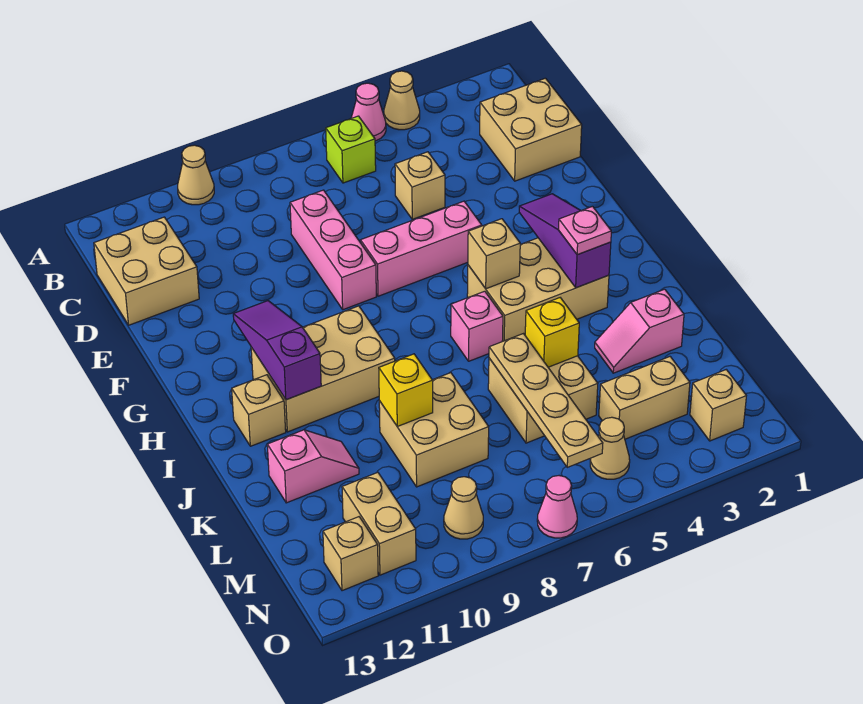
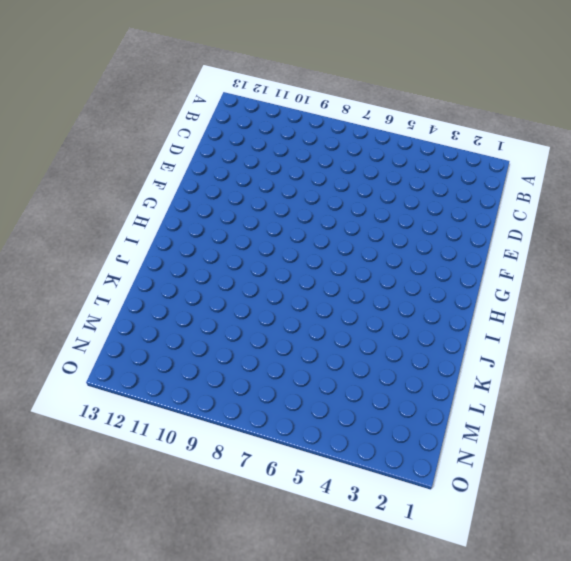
none -> tan cone A4 level 1
none -> pink cone A5 level 1
none -> tan cone A10 level 1
none -> lime brick B6 level 1

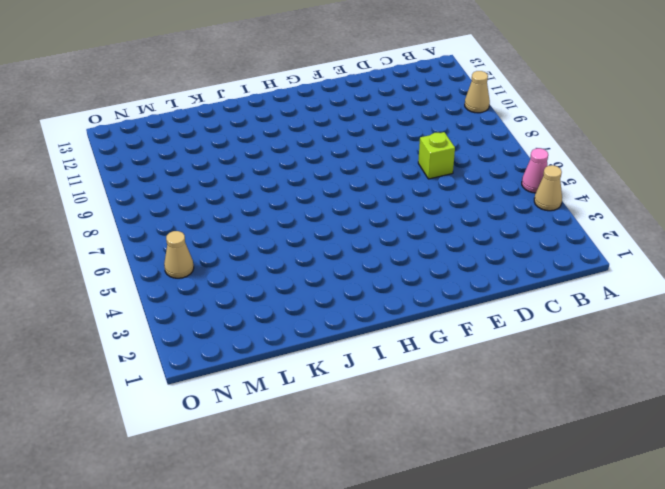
lime brick D7 level 1 -> lime brick B6 level 1
none -> tan brick C1:D2 level 1
none -> tan brick C12:D13 level 1
none -> tan brick D5 level 1
none -> pink brick D8:F8 level 1

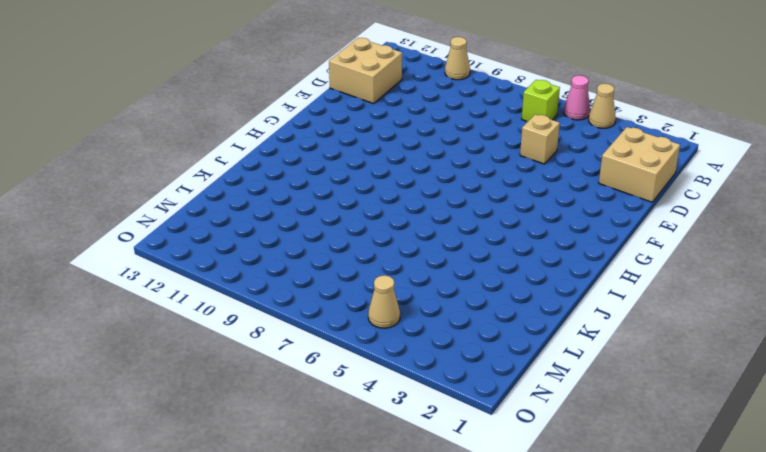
none -> pink brick D8:F8 level 1
none -> pink brick F5:F7 level 1
none -> tan brick H3:I5 level 1
none -> tan brick H9:I11 level 1

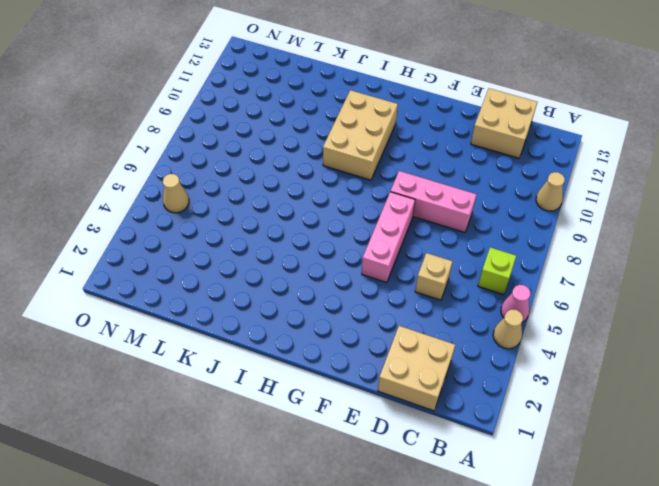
none -> tan brick H3:I5 level 1
none -> pink brick I6 level 1
none -> tan brick I12 level 1
none -> pink slope K2:K3 level 1 top 2

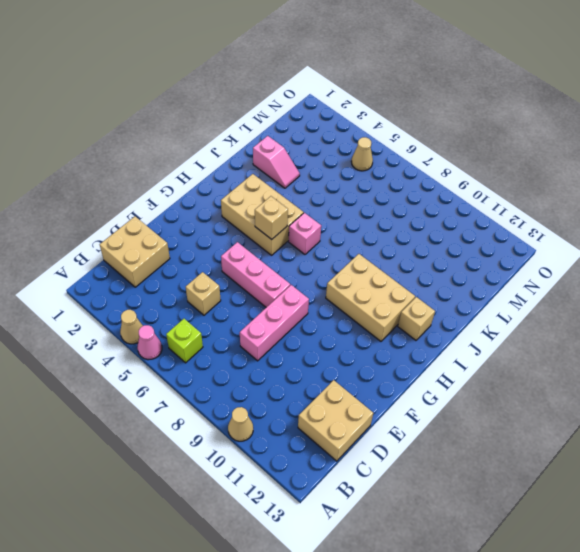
none -> tan brick K5:L6 level 1
none -> tan brick K8:L9 level 1
none -> pink slope K11:K12 level 1 top 12
none -> tan brick M3:M4 level 1

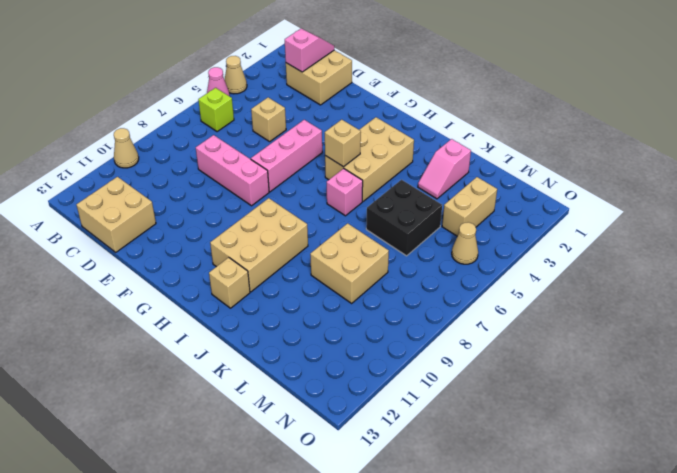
pink slope C1:C2 level 2 top 2 -> pink slope K11:K12 level 1 top 12
black brick K5:L6 level 1 -> tan brick K5:L6 level 1
none -> tan brick M11:N11 level 1
none -> tan brick N2 level 1
none -> tan cone N9 level 1
none -> tan brick N12 level 1

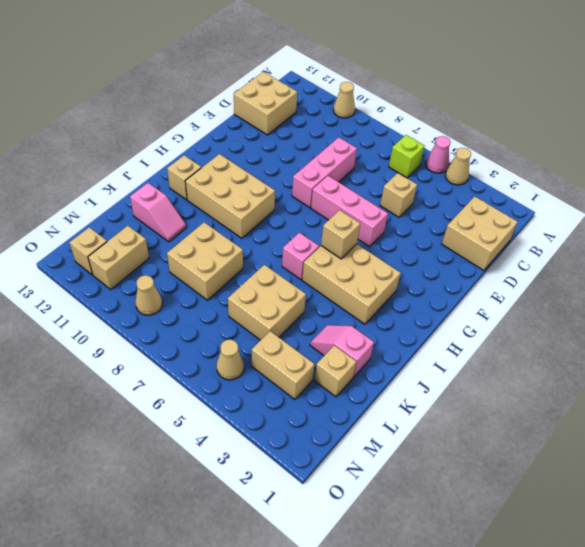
tan brick L2 level 1 -> tan brick N2 level 1
none -> pink cone O7 level 1
none -> purple slope G3:I3 level 2 top I
none -> purple slope G11:I11 level 2 top I
none -> yellow brick K5 level 2

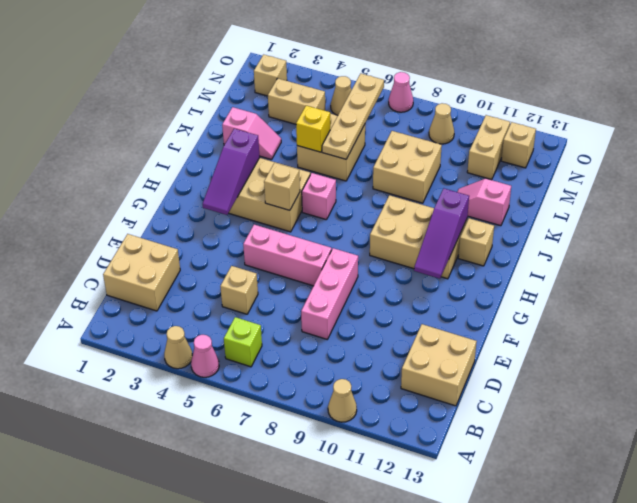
none -> yellow brick K9 level 2
none -> pink plate I3 level 3

